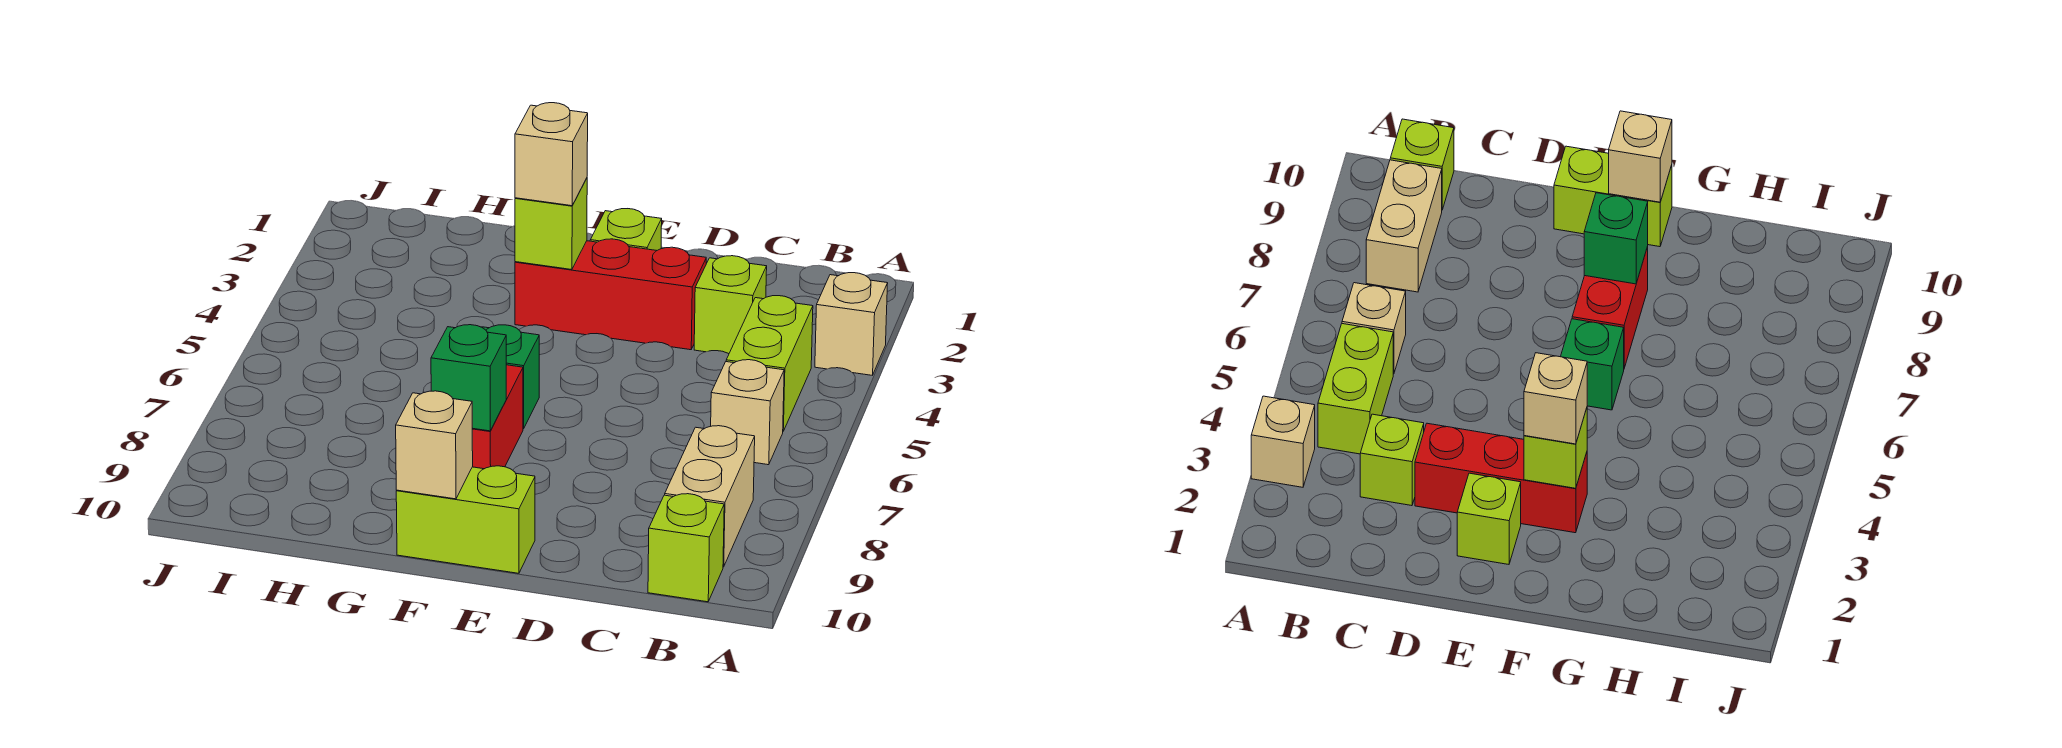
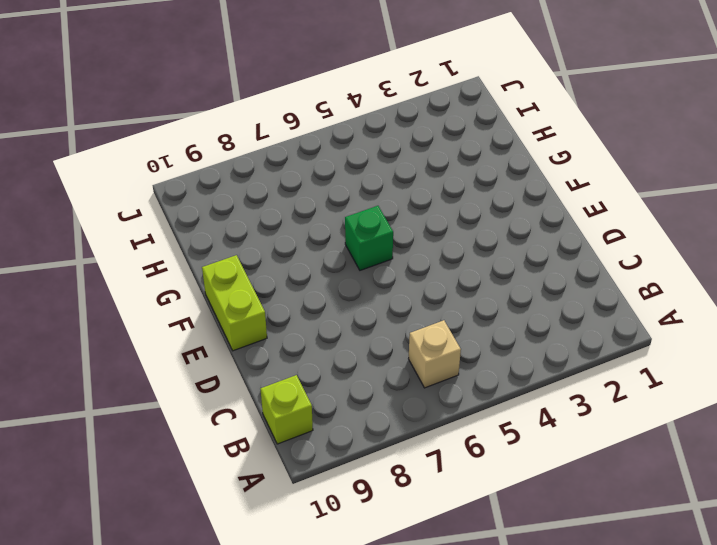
none -> tan brick A3 level 1
none -> lime brick B4:B5 level 1
none -> tan brick B8:B9 level 1

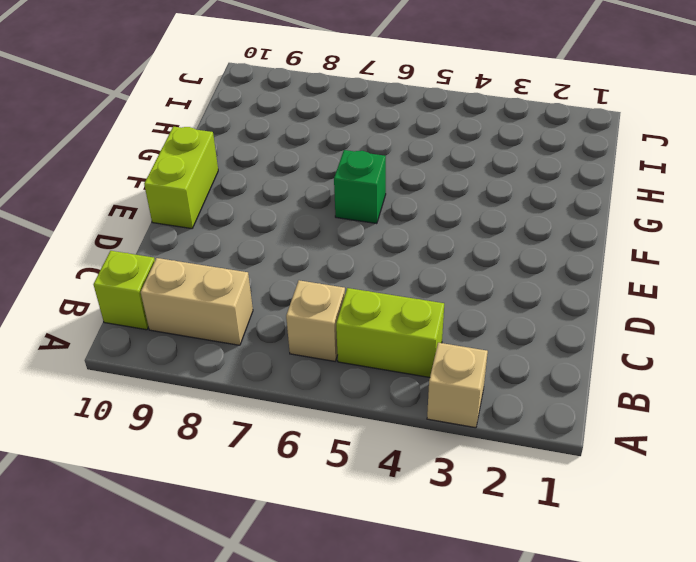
none -> lime brick C3 level 1
none -> red brick D3:F3 level 1
none -> lime brick E2 level 1

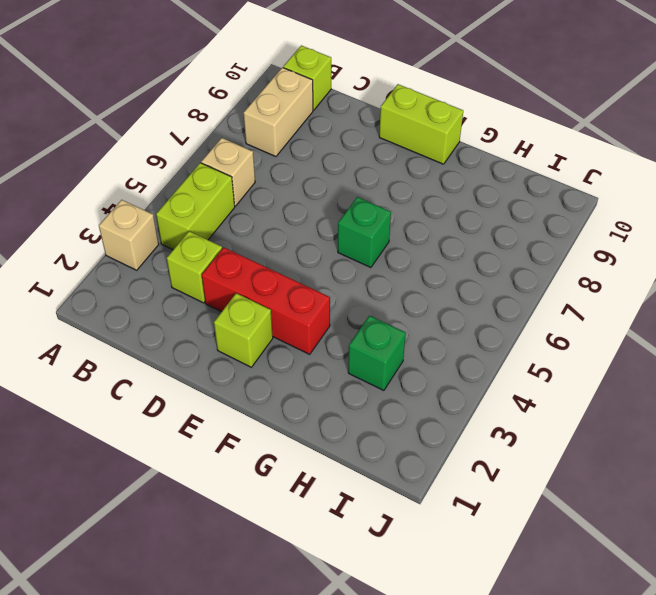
green brick H3 level 1 -> green brick F8 level 2
none -> red brick F7:F8 level 1
none -> lime brick F3 level 2
none -> tan brick F10 level 2

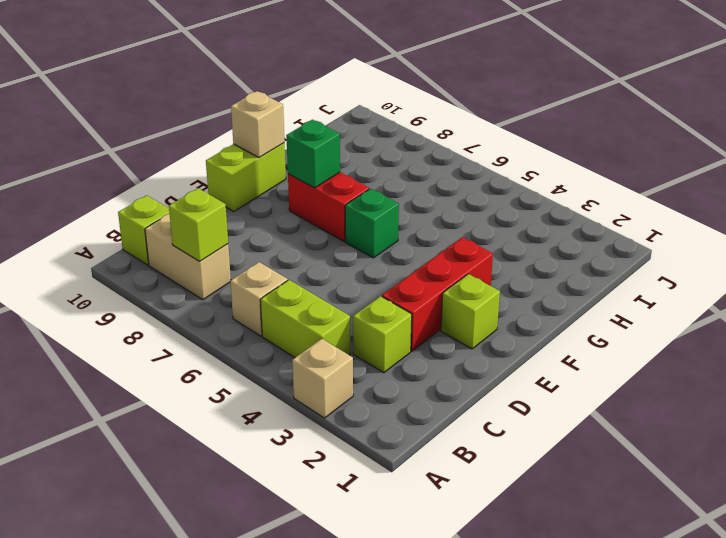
lime brick B8 level 2 -> lime brick F3 level 2
none -> tan brick F3 level 3

